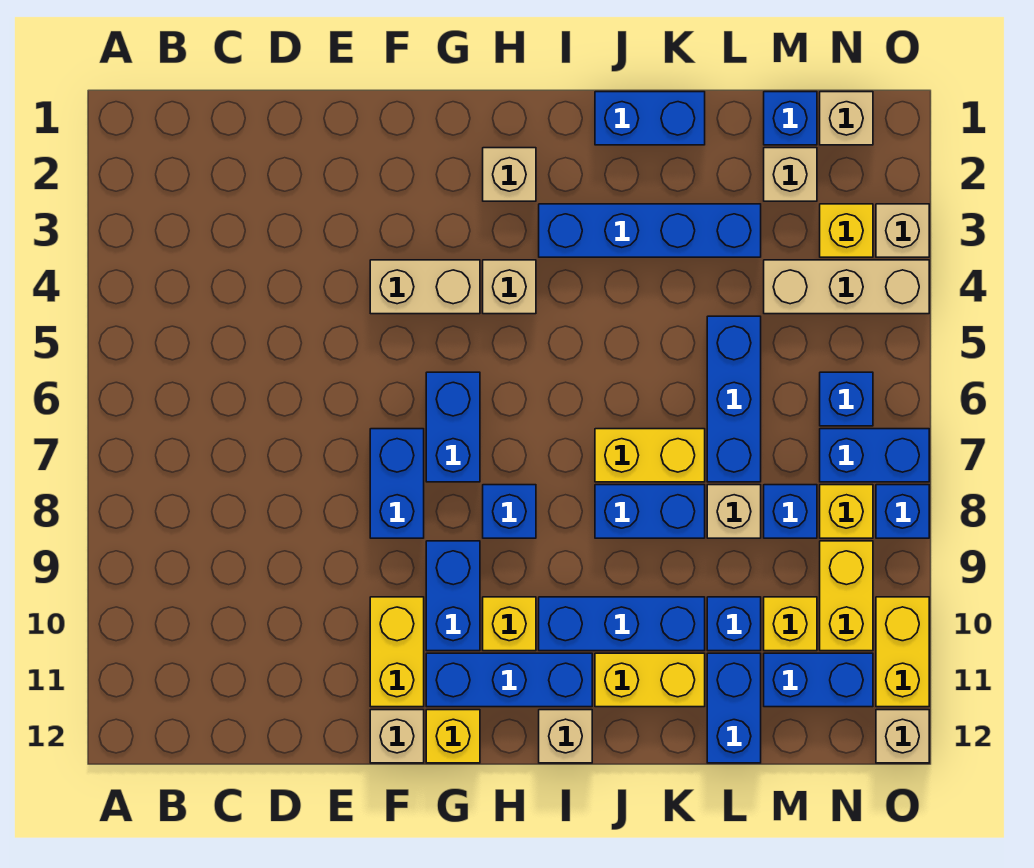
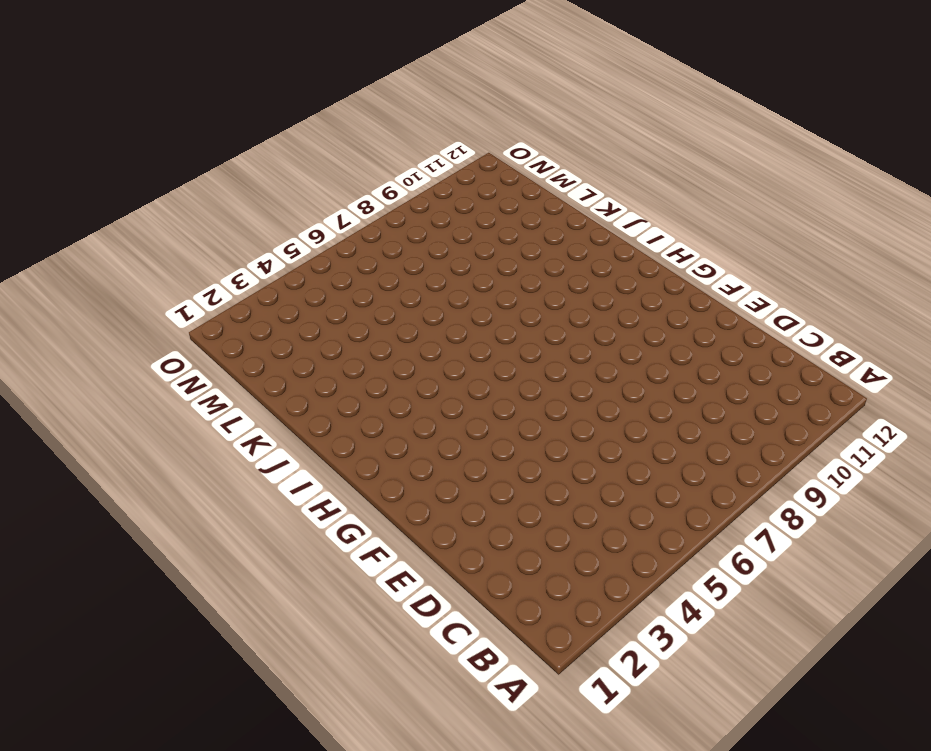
none -> tan brick F4:G4 level 1
none -> blue brick F7:F8 level 1
none -> yellow brick F10:F11 level 1
none -> tan brick F12 level 1

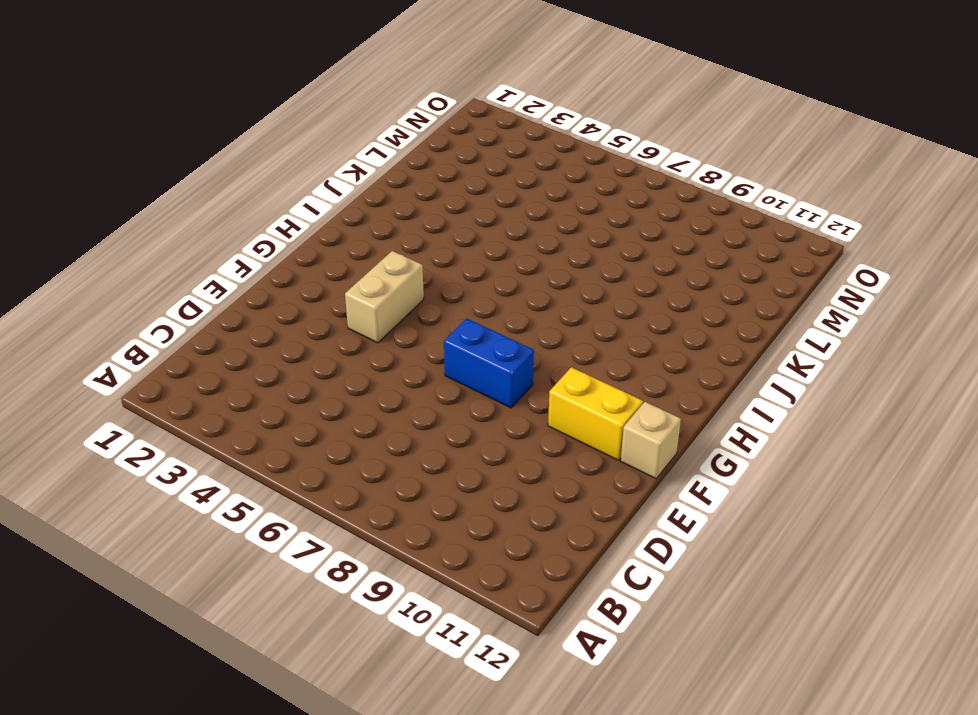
none -> blue brick G6:G7 level 1
none -> blue brick G9:G10 level 1
none -> blue brick G11:I11 level 1
none -> yellow brick G12 level 1

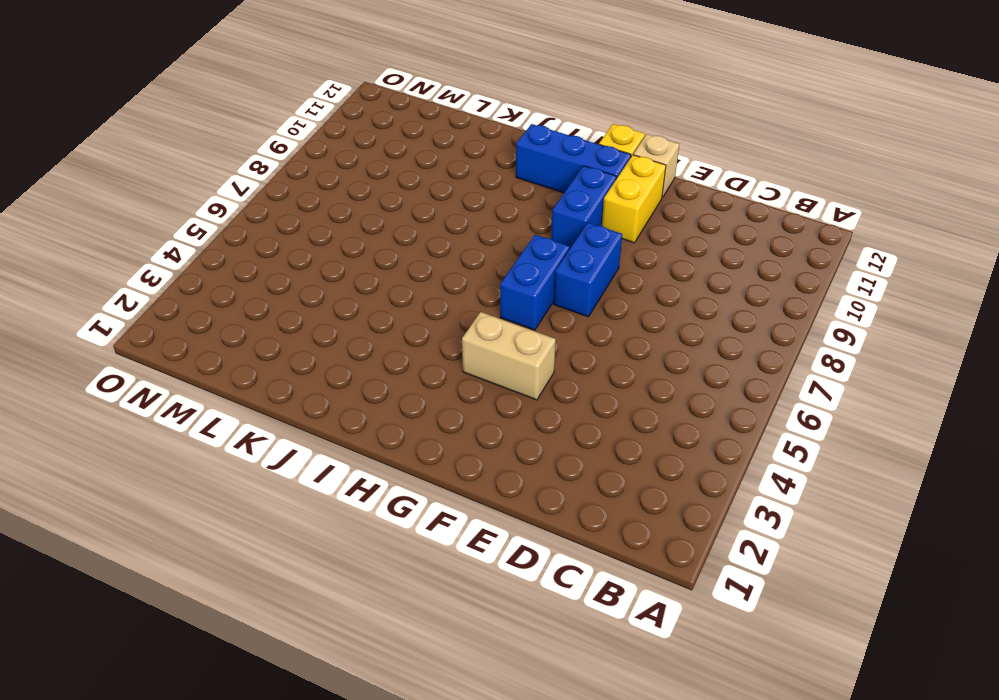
none -> tan brick H2 level 1
none -> tan brick H4 level 1
none -> blue brick H8 level 1
none -> yellow brick H10 level 1

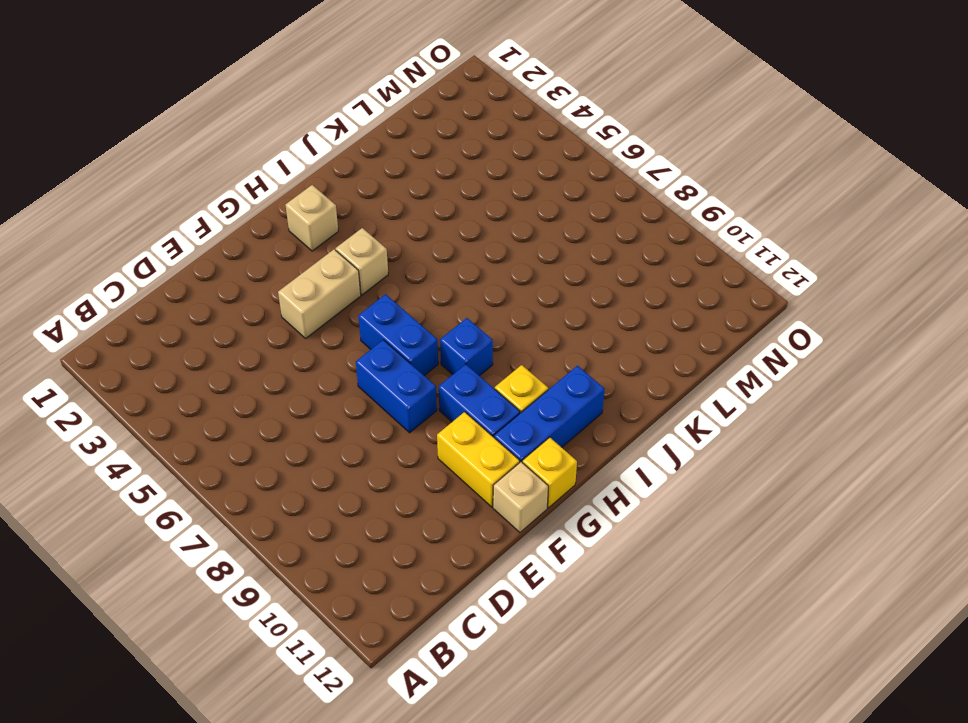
none -> blue brick I3:L3 level 1
none -> blue brick I10:K10 level 1
none -> tan brick I12 level 1
none -> blue brick J1:K1 level 1

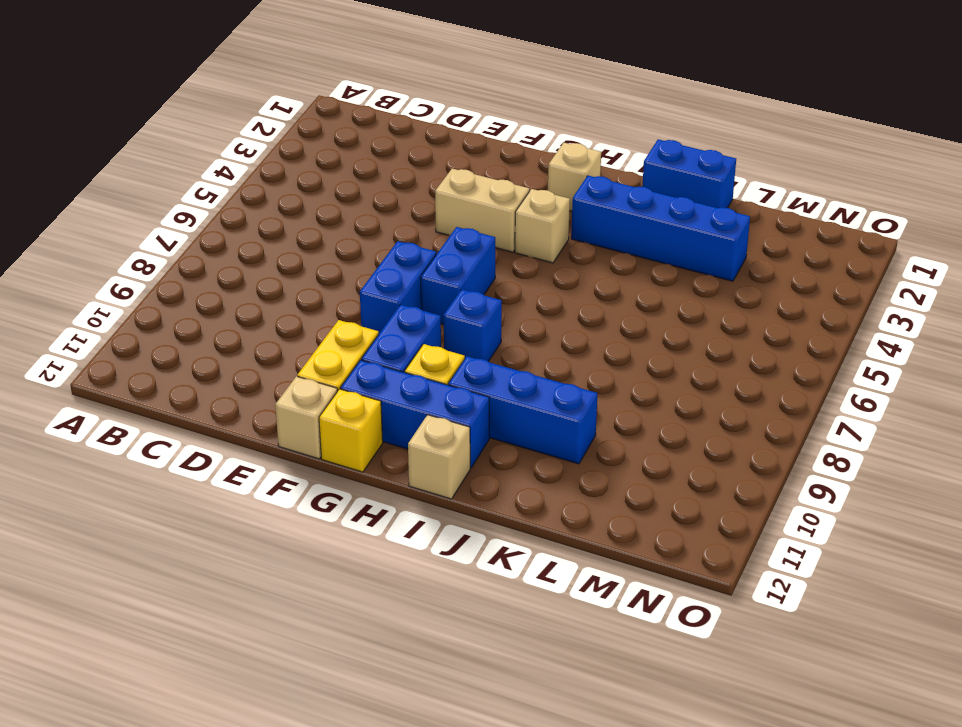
none -> yellow brick J7:K7 level 1
none -> blue brick J8:K8 level 1
none -> yellow brick J11:K11 level 1
none -> blue brick L5:L7 level 1

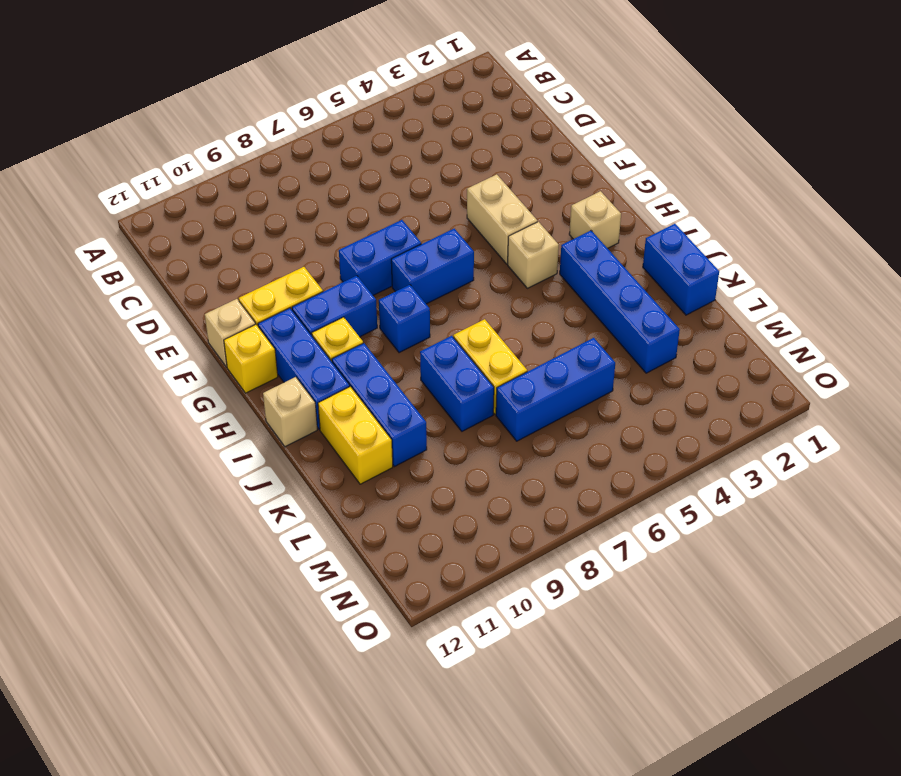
none -> tan brick L8 level 1
none -> blue brick L10 level 1
none -> blue brick L11:L12 level 1
none -> blue brick M1 level 1

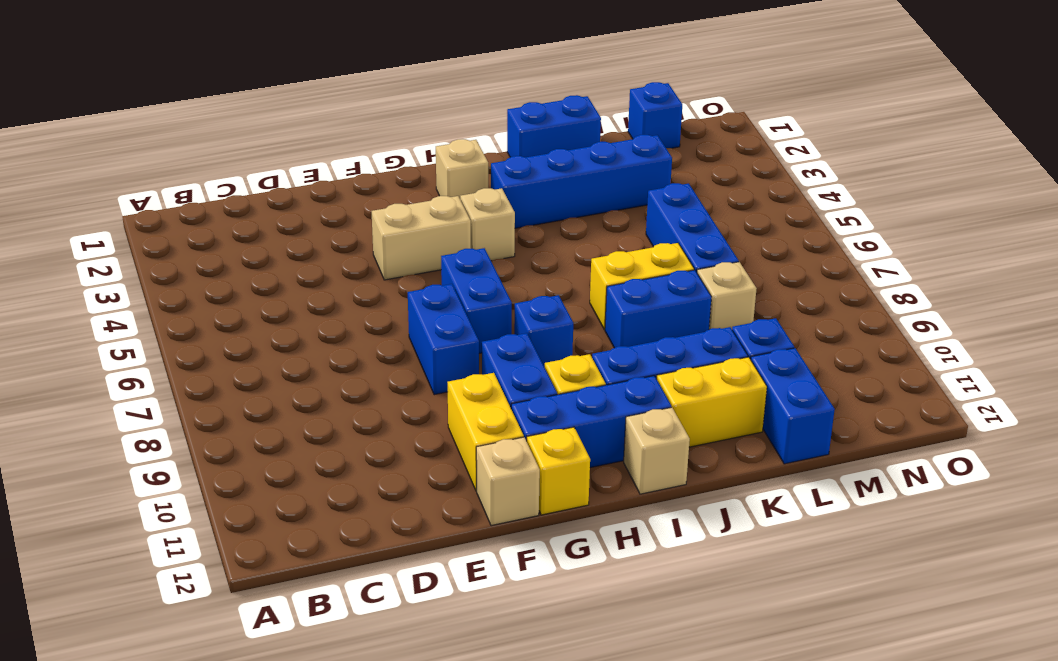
none -> tan brick M2 level 1
none -> tan brick M4:O4 level 1
none -> blue brick M8 level 1
none -> yellow brick M10 level 1

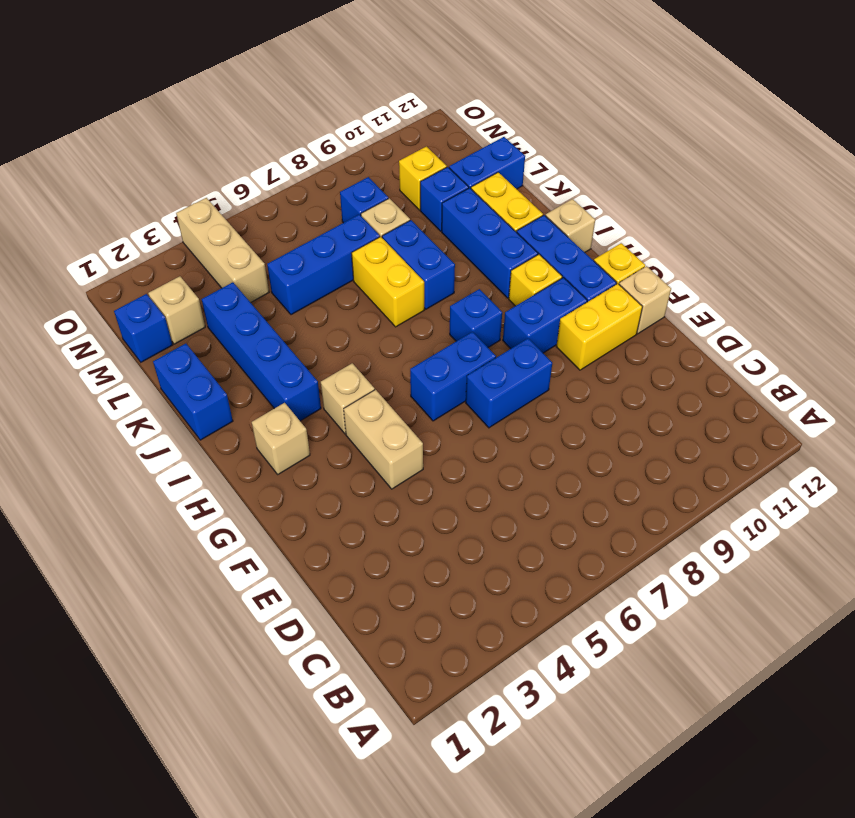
none -> blue brick M11:N11 level 1
none -> tan brick N1 level 1
none -> yellow brick N3 level 1
none -> blue brick N6 level 1

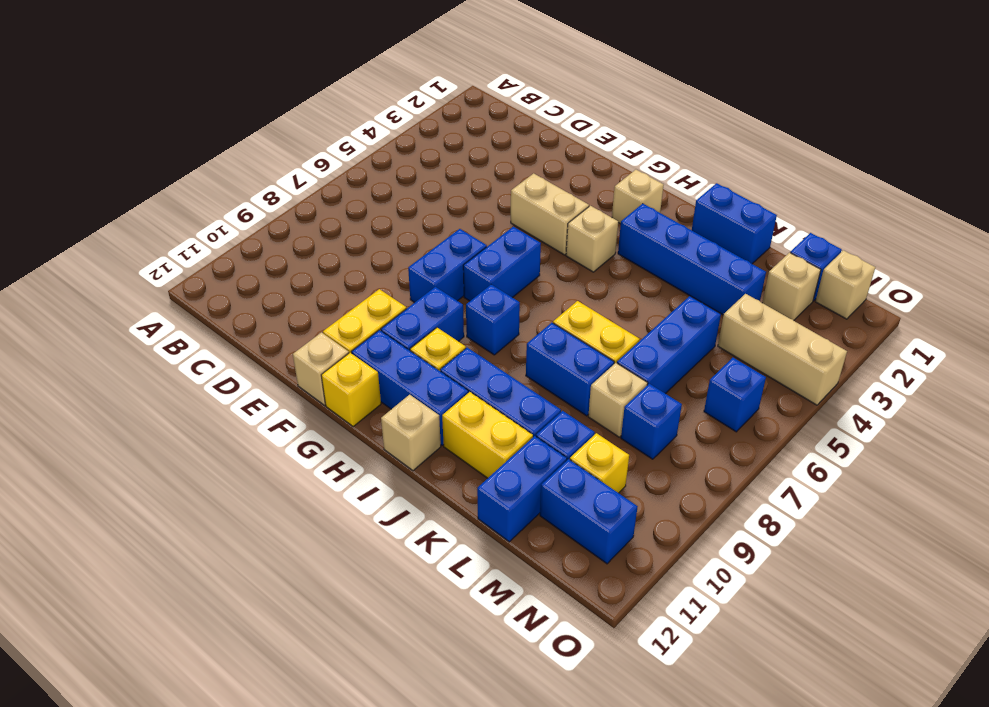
none -> yellow brick N3 level 1
none -> blue brick N7:O7 level 1
none -> yellow brick N8 level 1
none -> yellow brick N9:N10 level 1

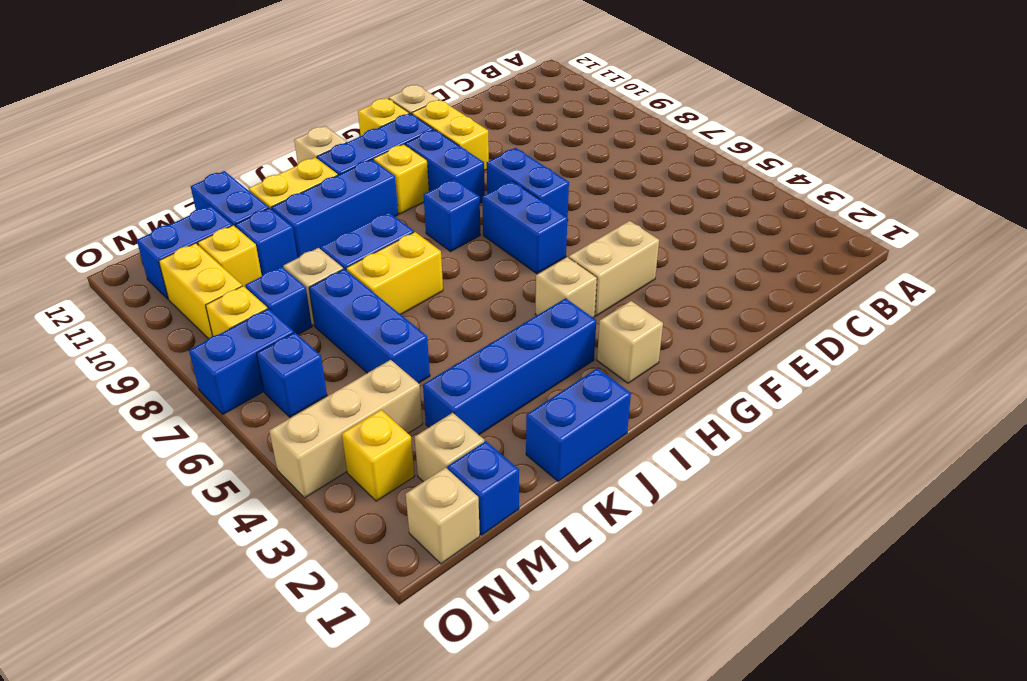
none -> tan brick O3 level 1
none -> blue brick O8 level 1
none -> yellow brick O10:O11 level 1
none -> tan brick O12 level 1

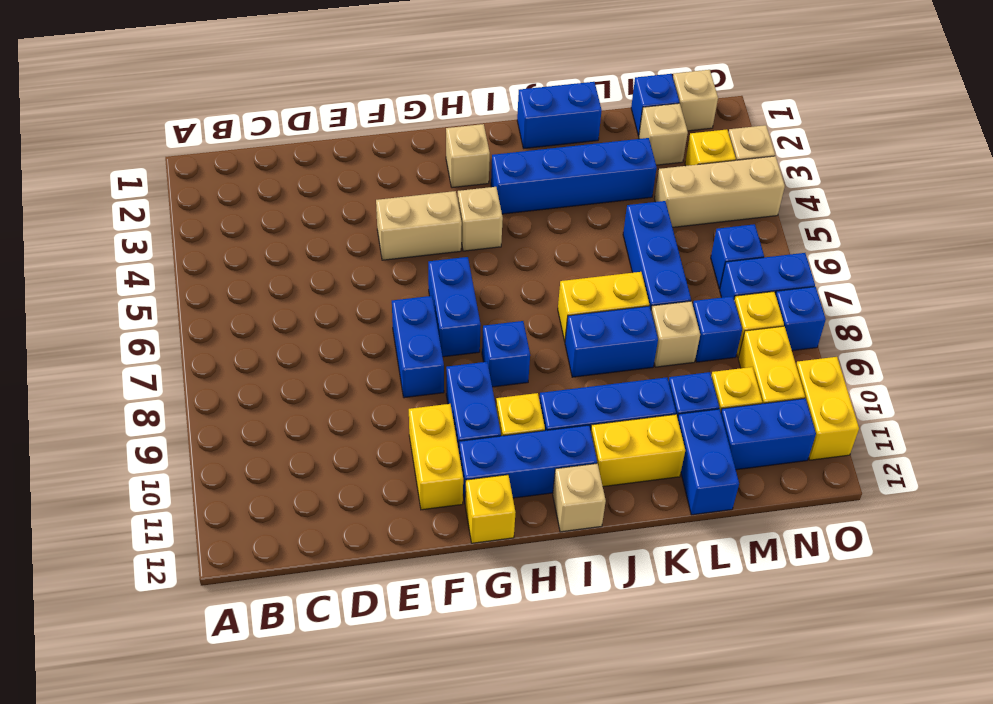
none -> tan brick F12 level 1
none -> tan brick O12 level 1

